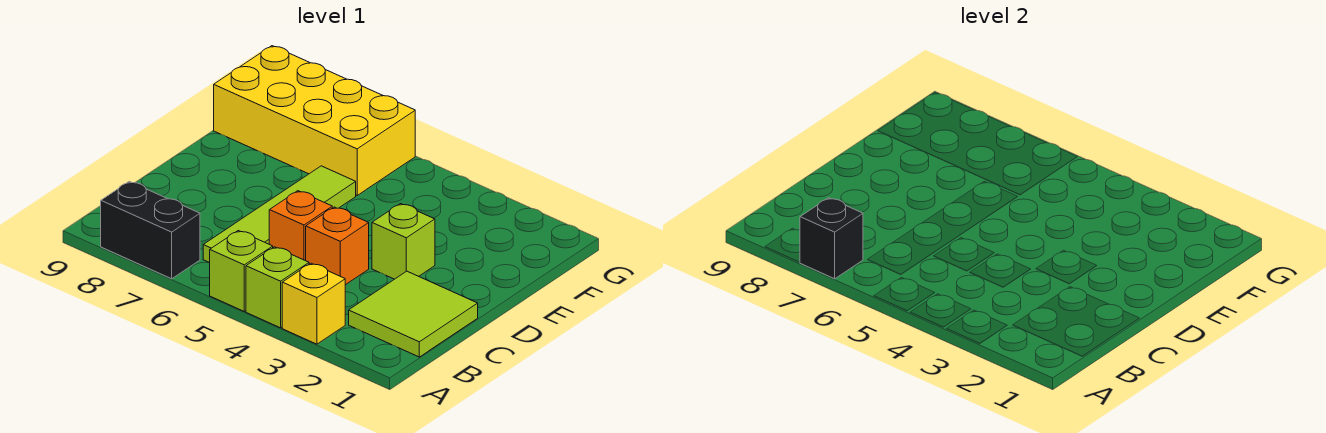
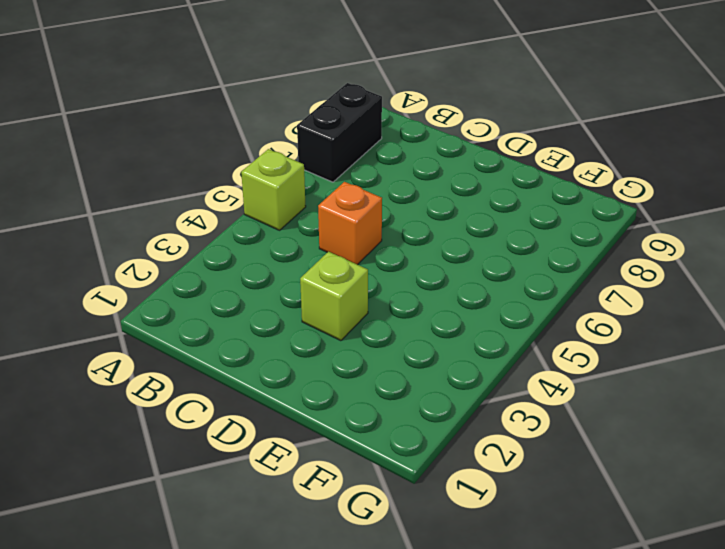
none -> yellow brick A3 level 1
none -> lime brick A4 level 1

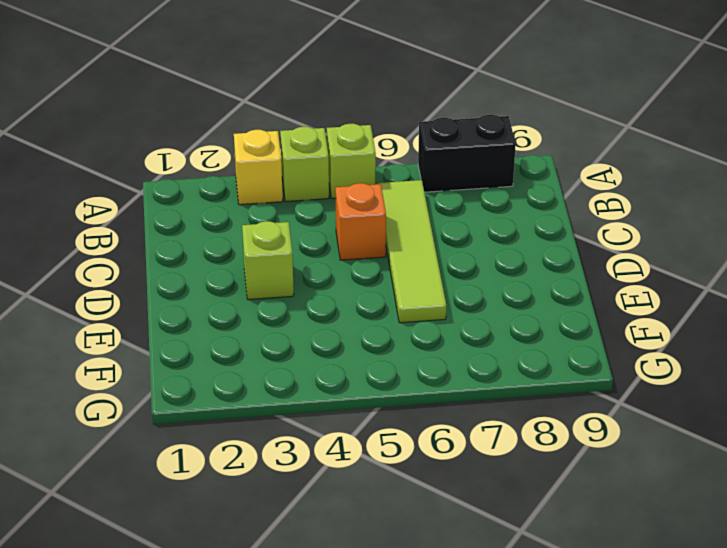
none -> lime tile B1:C2 level 1
none -> orange brick C4 level 1

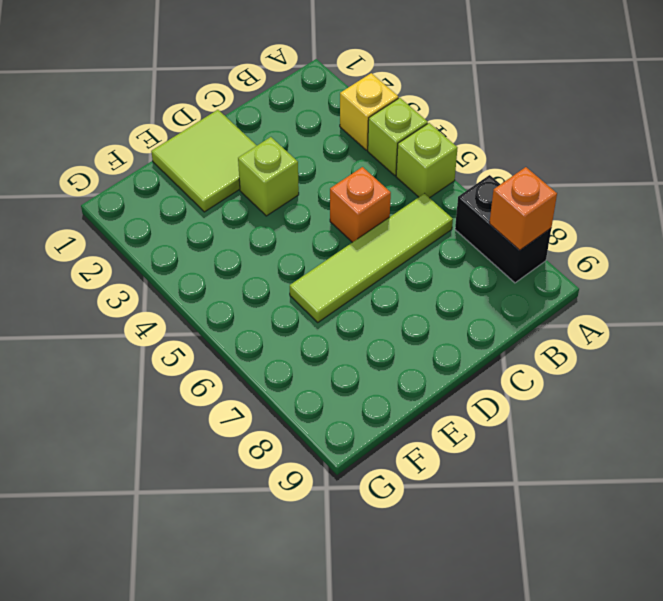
orange brick A8 level 2 -> orange brick C4 level 1
lime tile D1:E2 level 1 -> lime tile B1:C2 level 1
none -> yellow brick F6:G9 level 1
none -> black brick A7 level 2

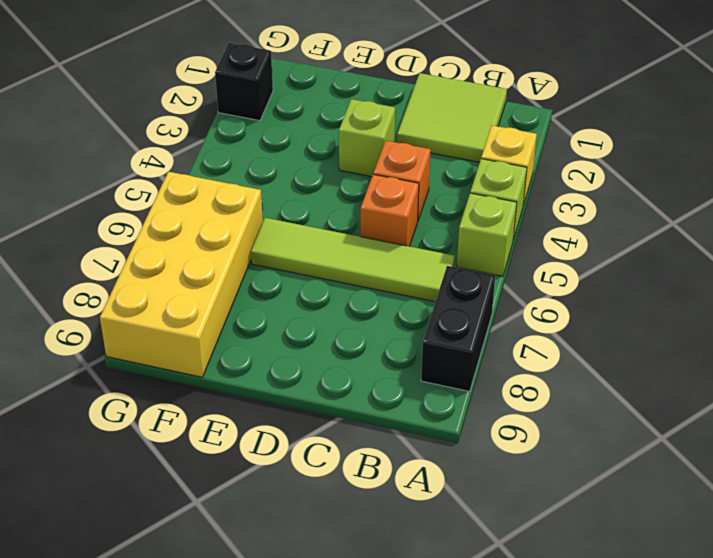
black brick G2 level 1 -> black brick A7 level 2

